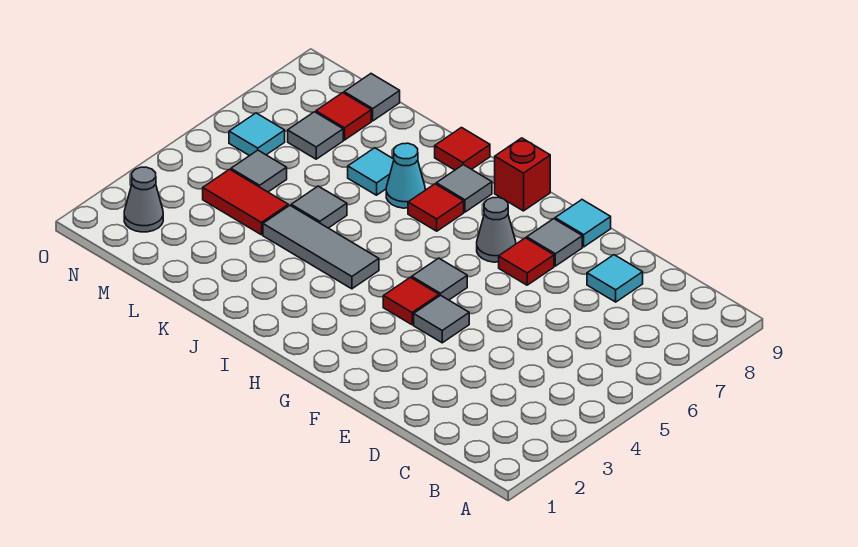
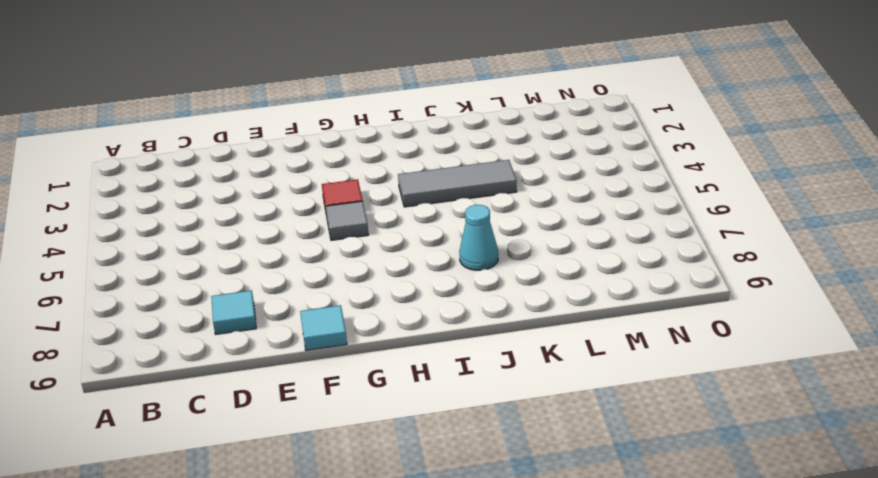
none -> grey tile F4 level 1
none -> red tile F7 level 1
none -> grey tile F8 level 1

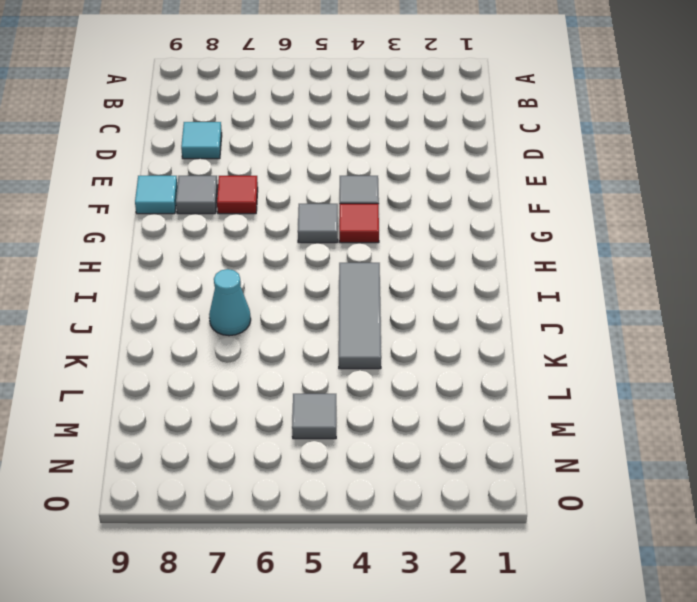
none -> grey cone G7 level 1
none -> red brick H9 level 1
none -> red tile I7 level 1

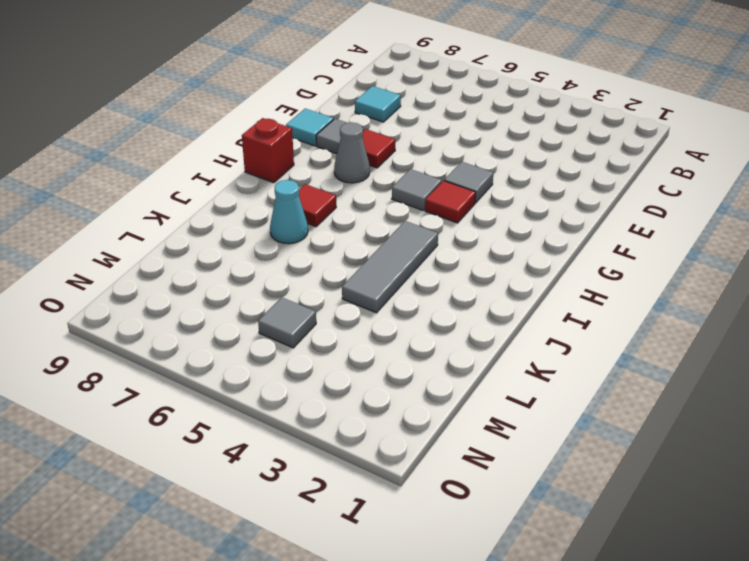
none -> grey tile I8 level 1
none -> red tile J9 level 1
none -> grey tile K5 level 1

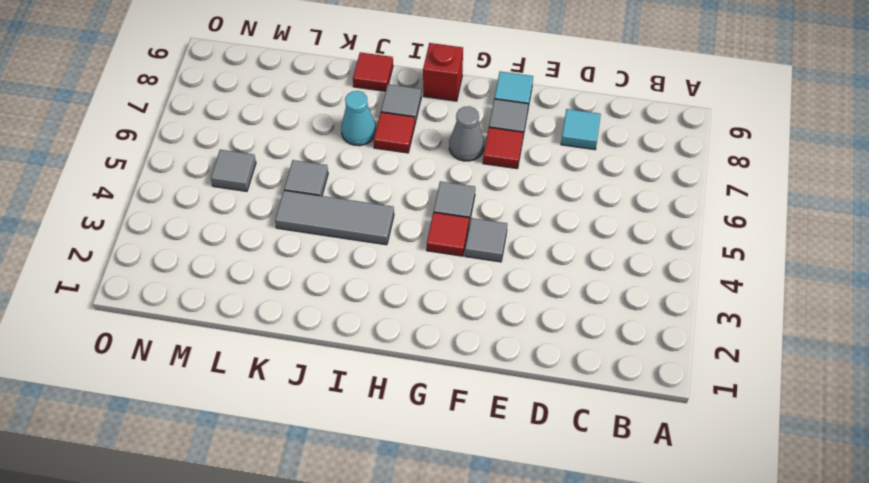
none -> cyan tile K7 level 1
none -> red tile L4:M4 level 1
none -> grey tile M7 level 1

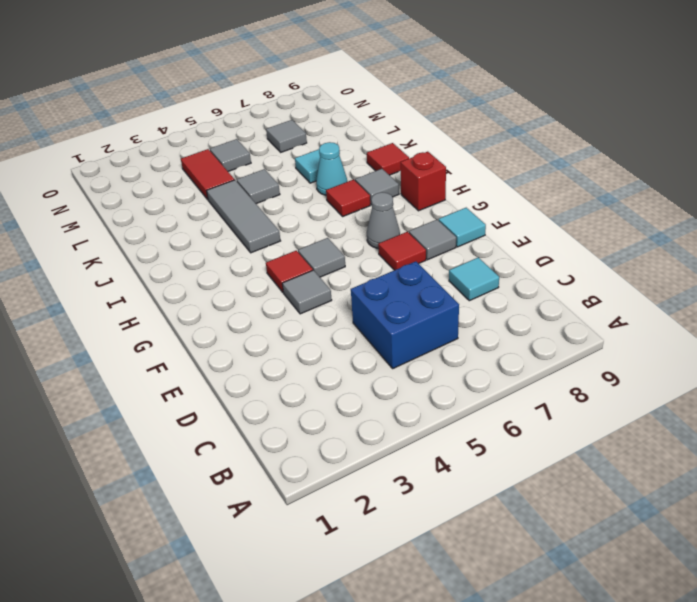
blue brick C5:D6 level 1 -> none
none -> red tile M8 level 1
none -> grey tile M9 level 1
none -> grey cone N2 level 1

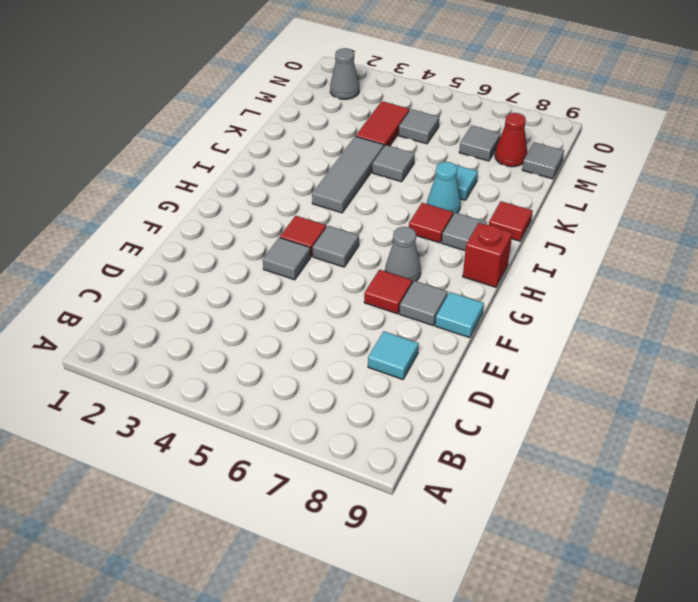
red cone M8 level 1 -> red tile M8 level 1
none -> cyan tile N6 level 1

